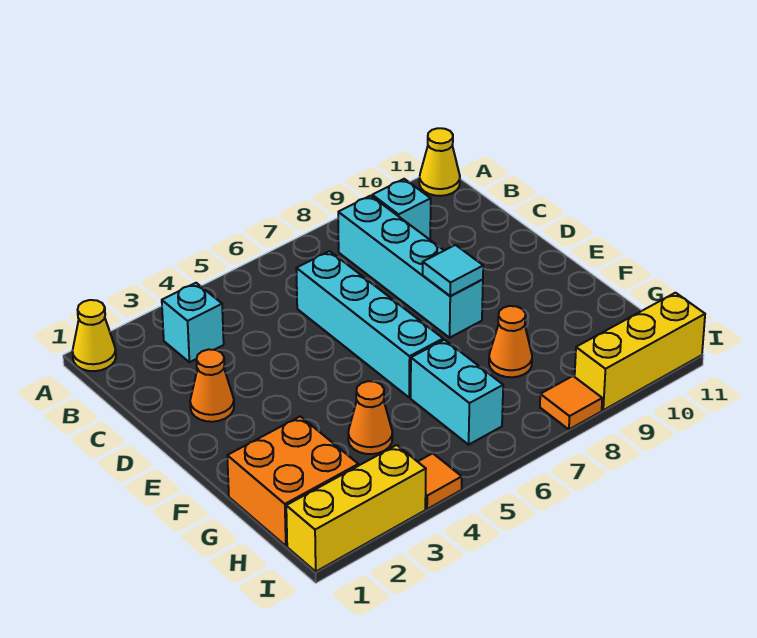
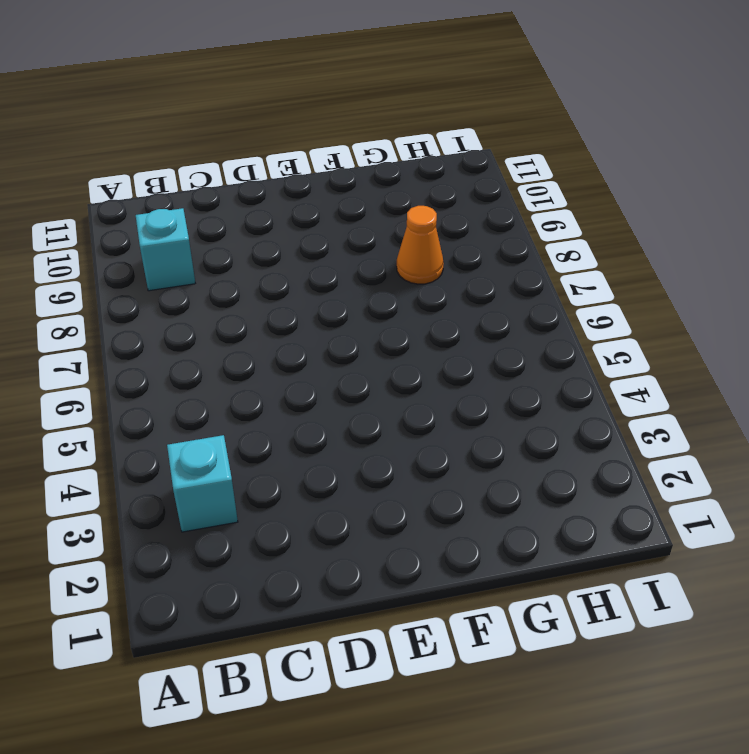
none -> yellow cone A1 level 1
none -> yellow cone A11 level 1
none -> cyan brick B8:E8 level 1

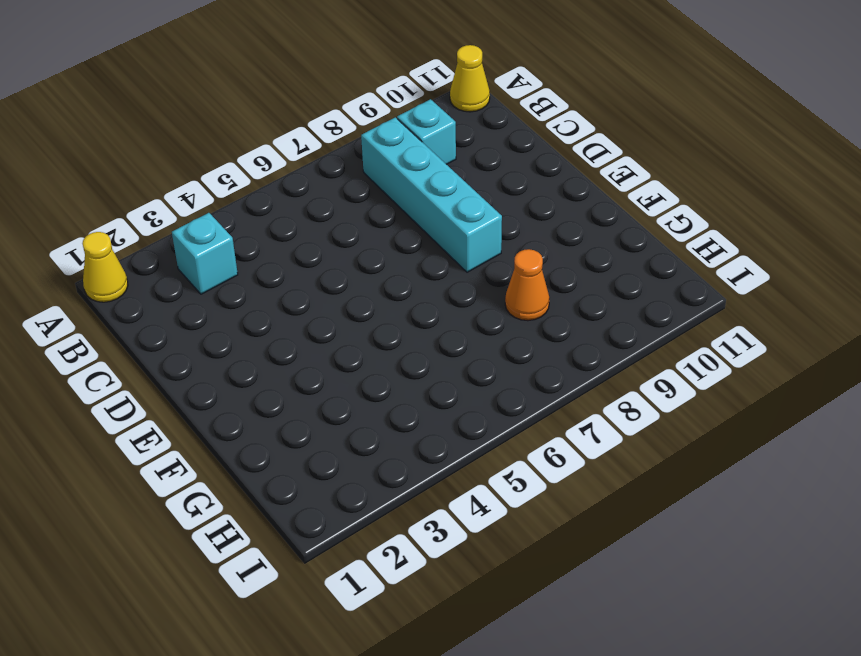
none -> cyan brick C6:F6 level 1
none -> orange cone D2 level 1
none -> orange brick G1:H2 level 1

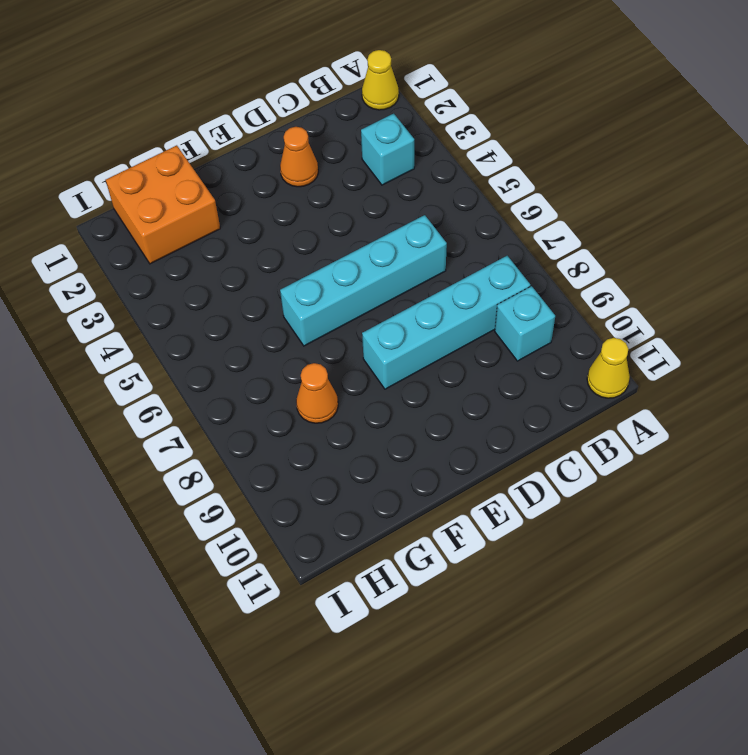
none -> orange cone G4 level 1
none -> cyan brick G6:H6 level 1
none -> yellow brick I1:I3 level 1

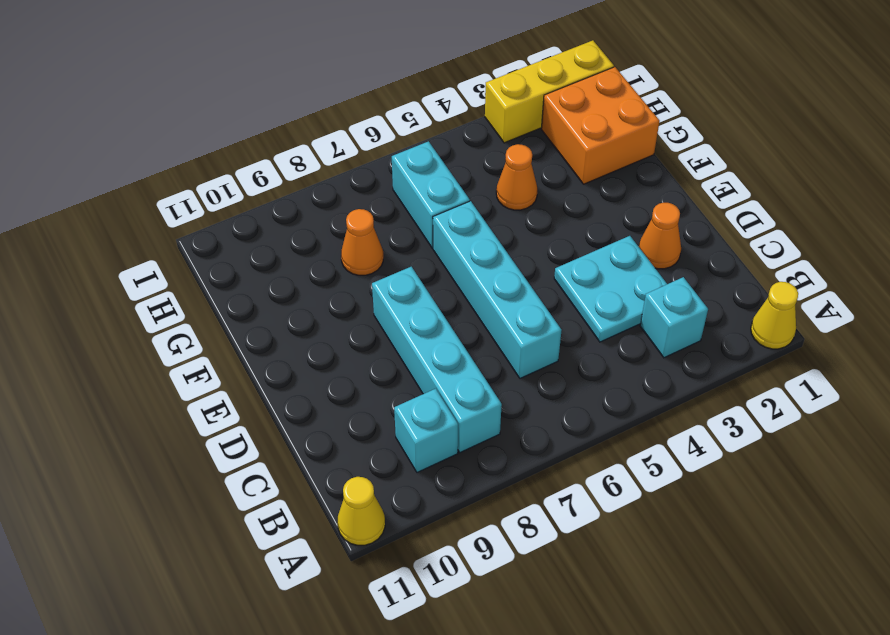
cyan plate C3:D4 level 1 -> none
none -> orange tile I4 level 1
none -> orange tile I8 level 1
none -> yellow brick I9:I11 level 1

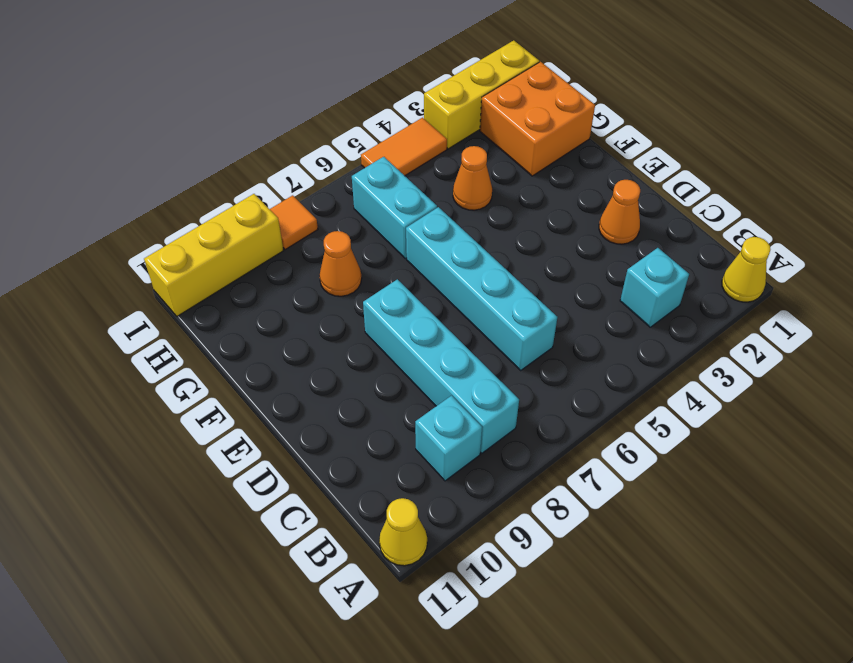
orange tile I4:I5 level 1 -> orange tile I4 level 1
none -> cyan tile E8 level 2

